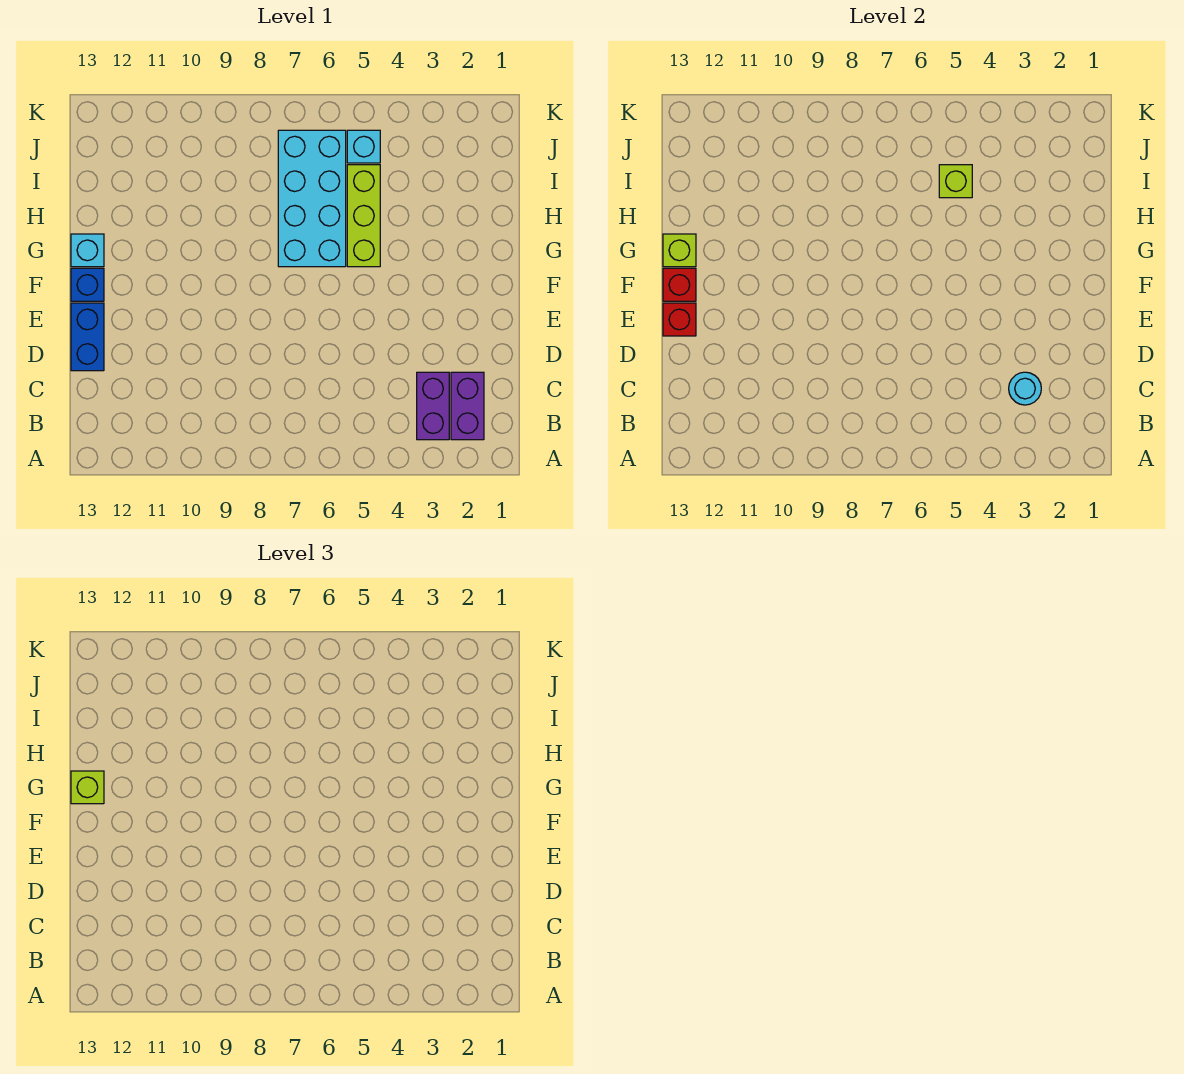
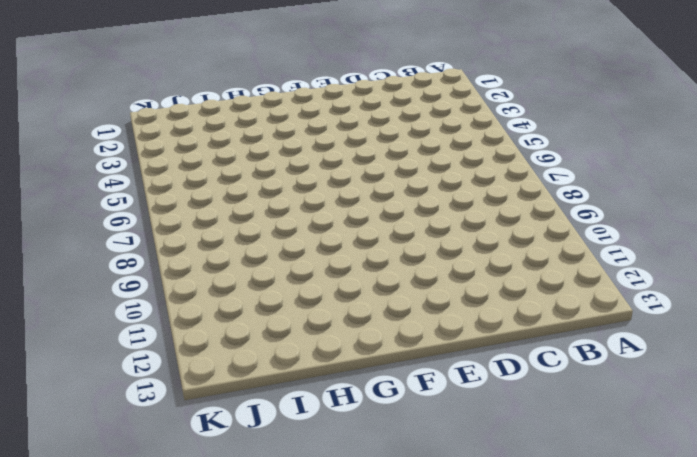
none -> purple brick B2:C2 level 1
none -> purple brick B3:C3 level 1
none -> blue brick D13:E13 level 1

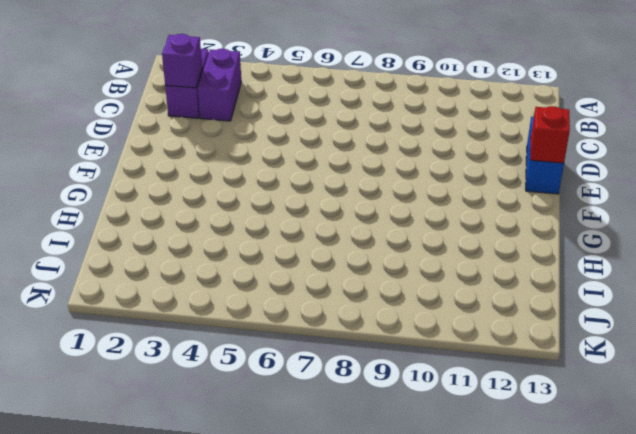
purple brick C2 level 2 -> none
none -> blue brick F13 level 1
none -> lime brick G5:I5 level 1
none -> cyan brick G6:J7 level 1

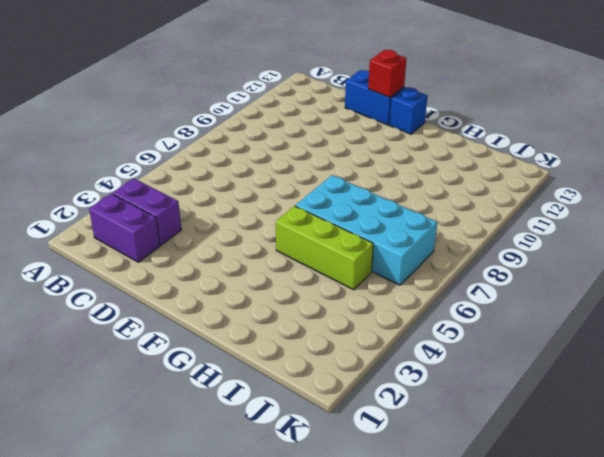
none -> cyan brick G13 level 1
none -> cyan brick J5 level 1
none -> cyan round brick C3 level 2

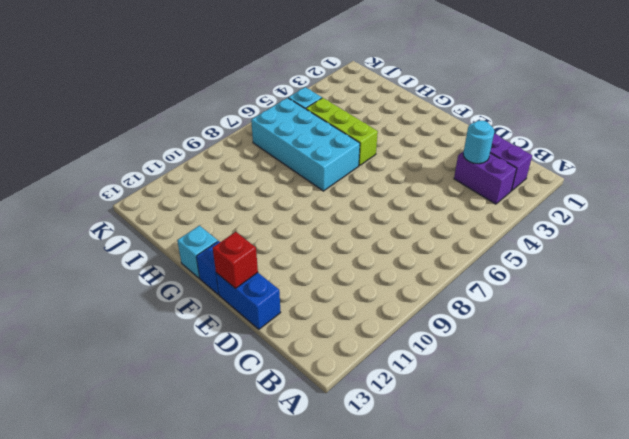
none -> red brick F13 level 2
none -> lime brick G13 level 2
none -> lime brick I5 level 2

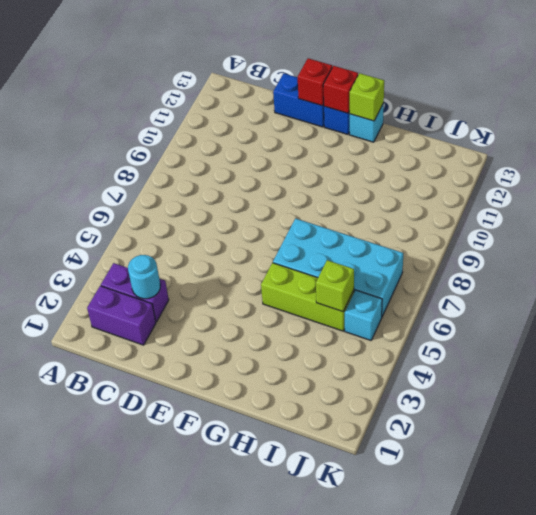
none -> lime brick G13 level 3

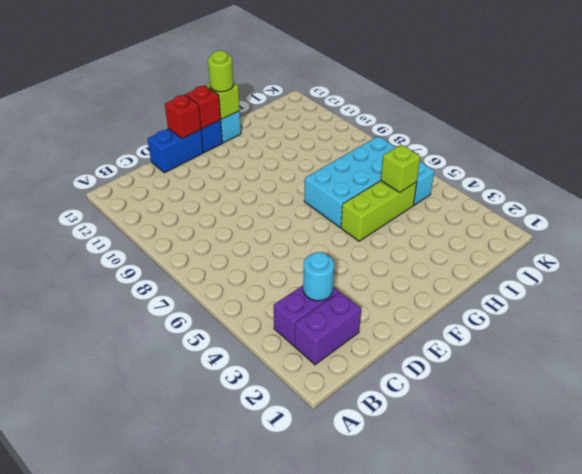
lime round brick G13 level 3 -> lime brick G13 level 3

